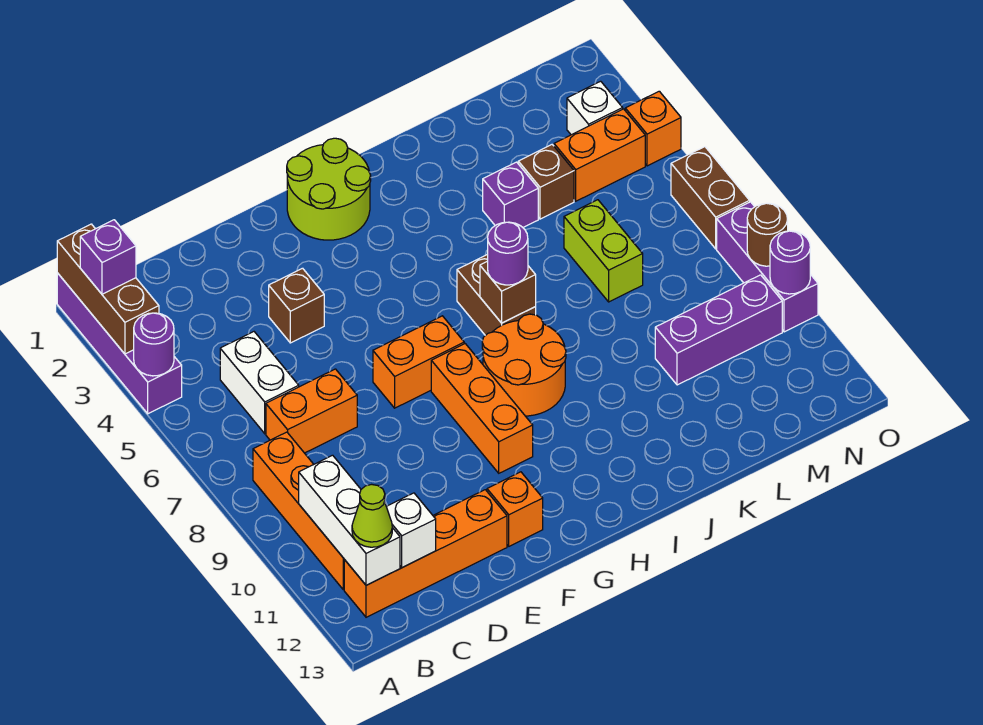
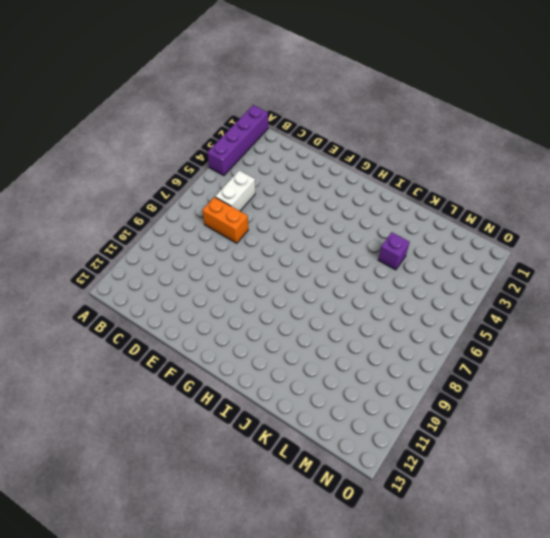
none -> orange brick B8:B11 level 1
none -> orange brick B12:E12 level 1
none -> brown brick E4 level 1
none -> orange brick F7:G7 level 1

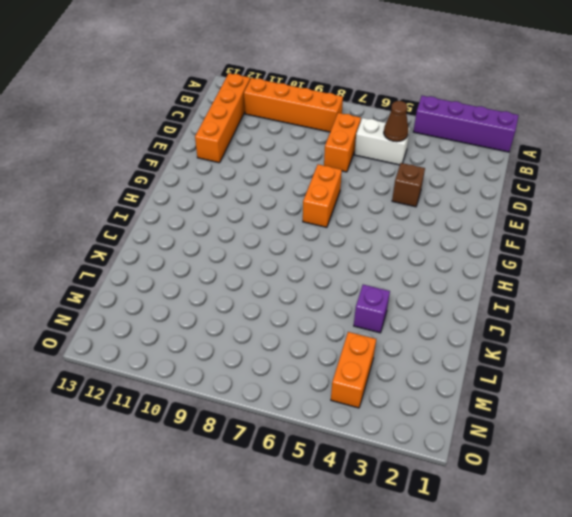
brown cone C5 level 2 -> none
none -> orange brick F12 level 1
none -> lime round brick G1:H2 level 1
none -> orange brick G8:G10 level 1
none -> orange round brick H8:I9 level 1

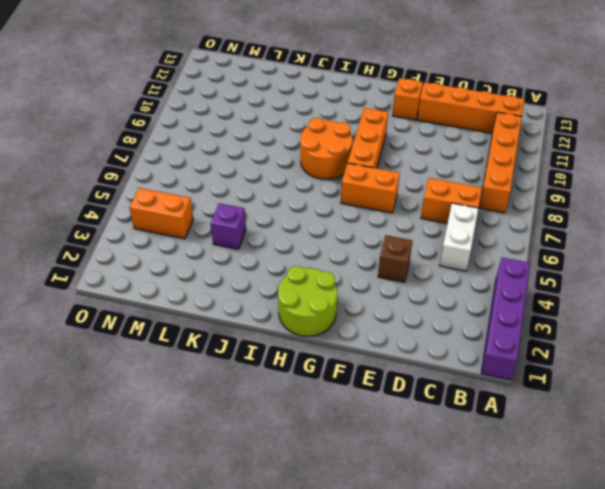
none -> brown brick I6:I7 level 1
none -> brown brick L4 level 1
none -> lime brick L6:L7 level 1
none -> purple brick L10:N10 level 1

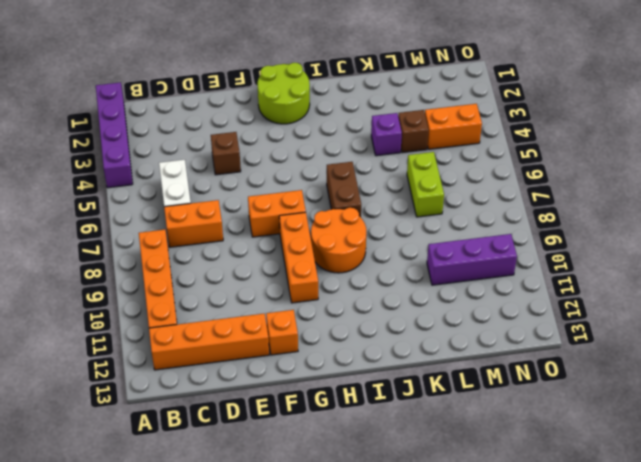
none -> white brick N3 level 1
none -> orange brick O4 level 1
none -> brown brick O6:O7 level 1
none -> purple brick O8:O10 level 1

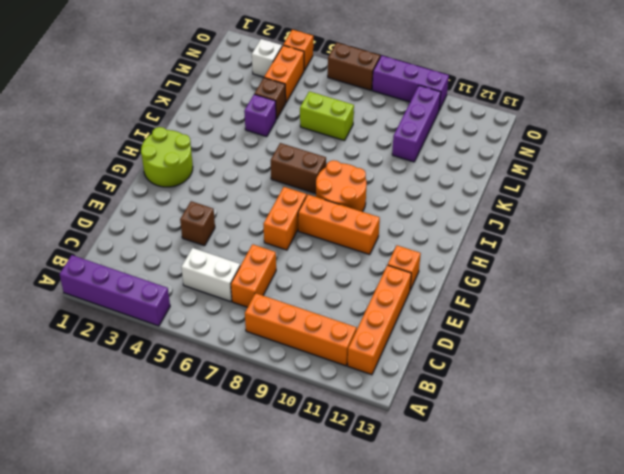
none -> brown brick A1:A3 level 2
none -> purple round brick A4 level 2
none -> white brick B10:B12 level 2
none -> white brick C12 level 2

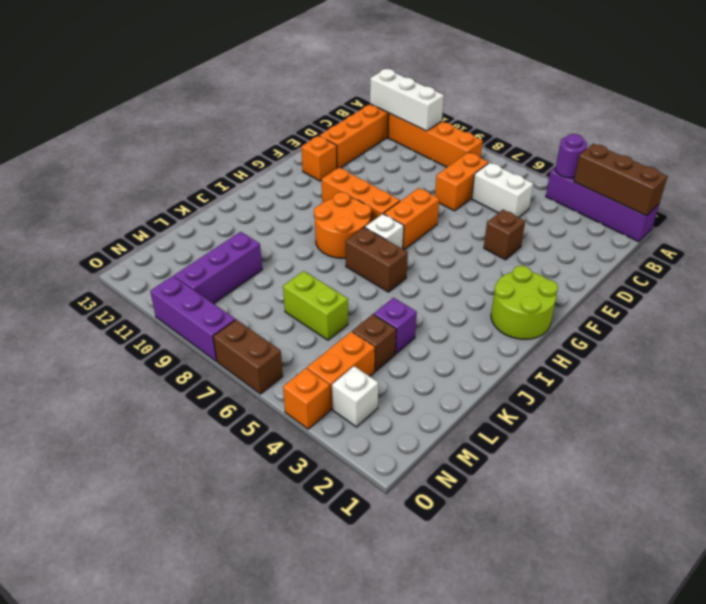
white brick H7 level 1 -> white brick C12 level 2
none -> brown brick I7 level 2
none -> brown round brick O9 level 2
none -> purple round brick O10 level 2
none -> purple brick A2 level 3

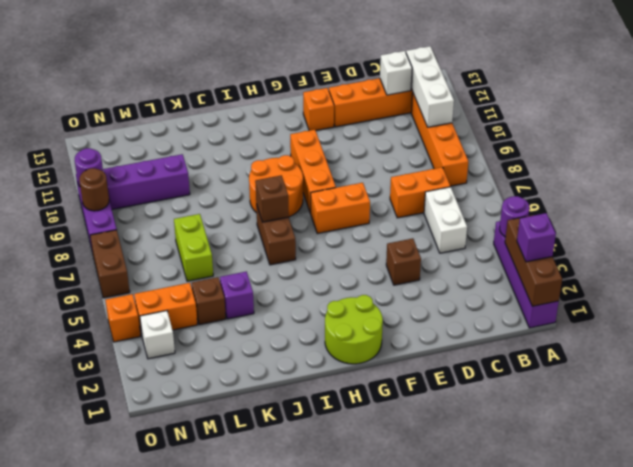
none -> lime cone B12 level 3
none -> purple round brick I7 level 3

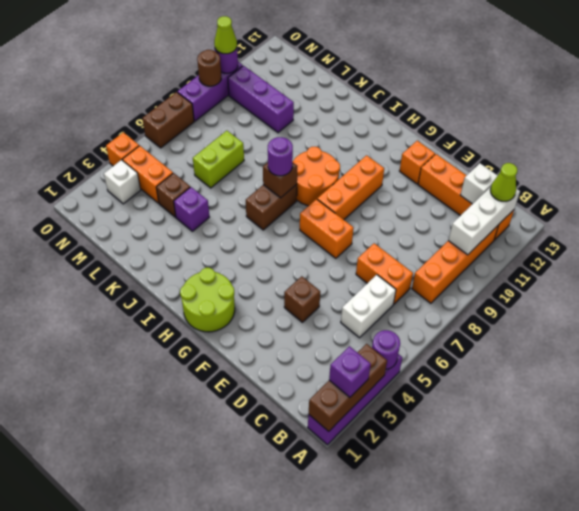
lime cone O10 level 3 -> none

